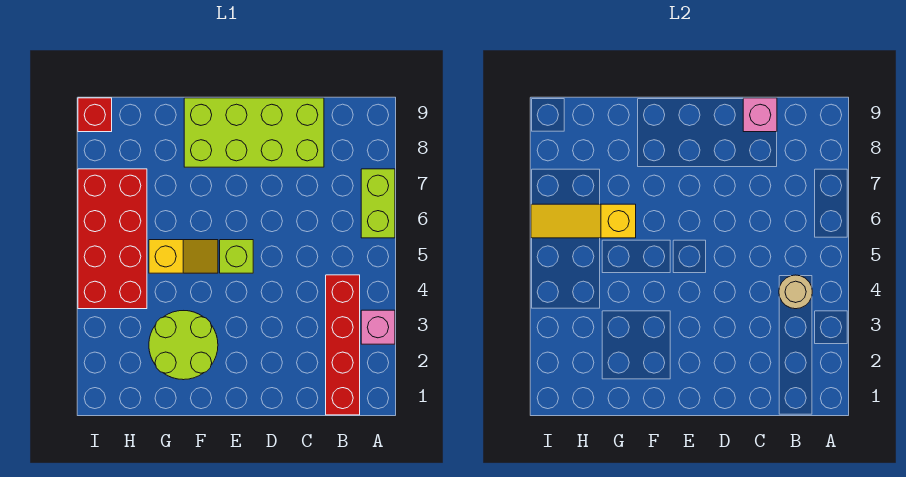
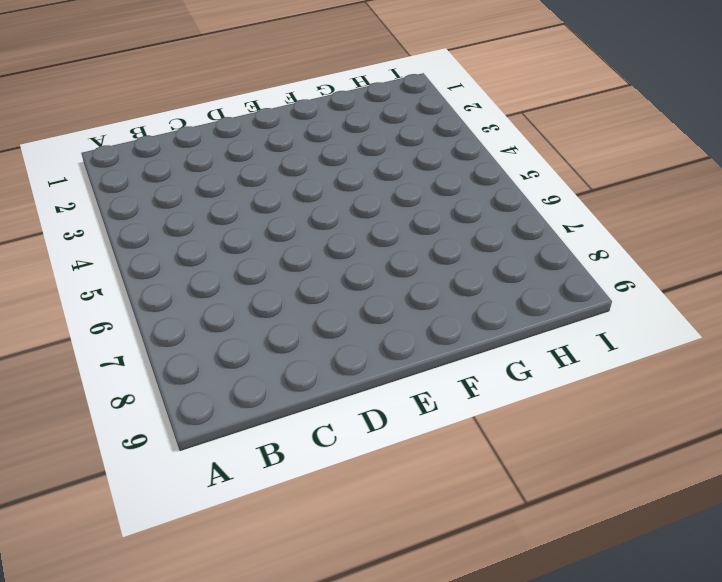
none -> pink brick A3 level 1
none -> lime brick A6:A7 level 1
none -> red brick B1:B4 level 1

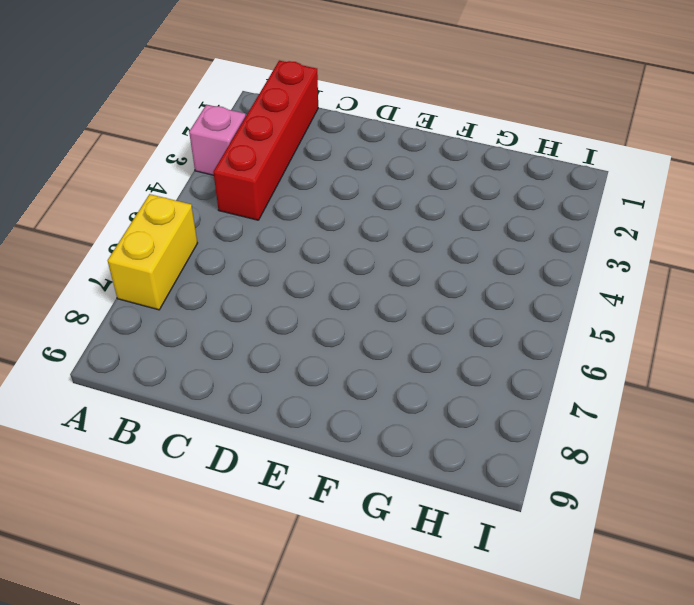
yellow brick A6:A7 level 1 -> lime brick A6:A7 level 1
none -> lime brick C8:F9 level 1
none -> lime brick E5 level 1
none -> lime round brick F2:G3 level 1

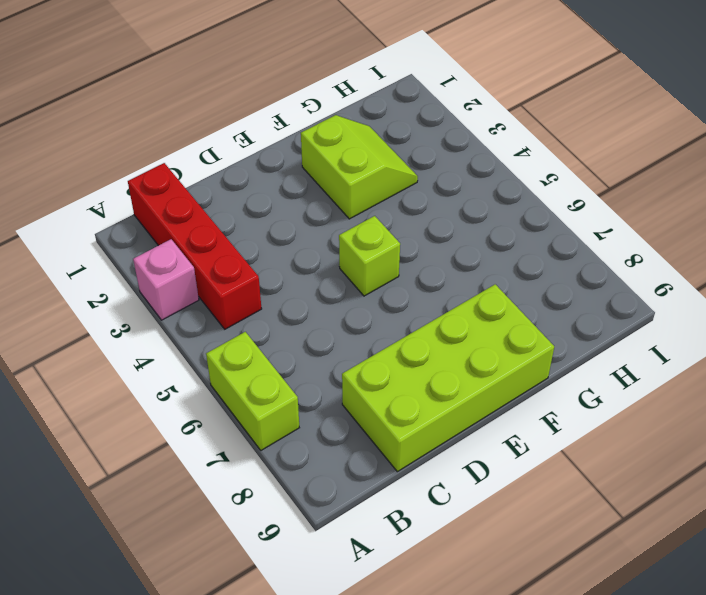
lime slope F2:G3 level 1 top F -> lime round brick F2:G3 level 1
none -> yellow slope F5:G5 level 1 top G
none -> red brick H4:I7 level 1
none -> red brick I9 level 1

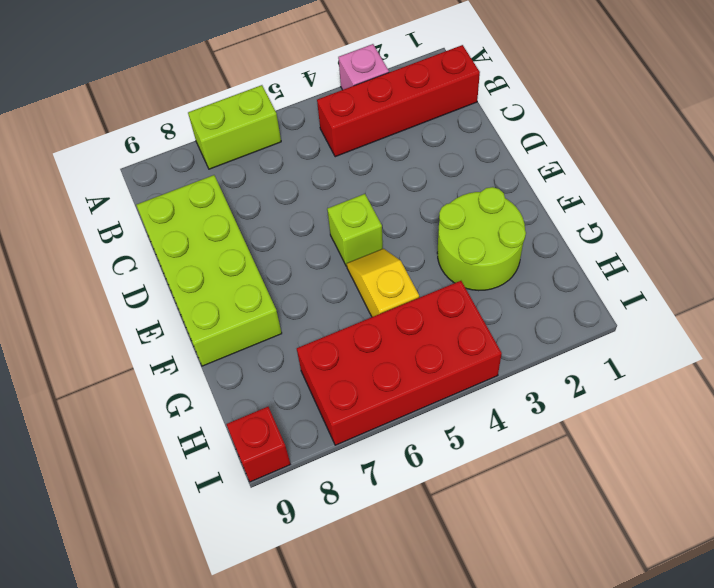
none -> tan round brick B4 level 2
none -> pink brick C9 level 2
none -> yellow slope G6:I6 level 2 top G

